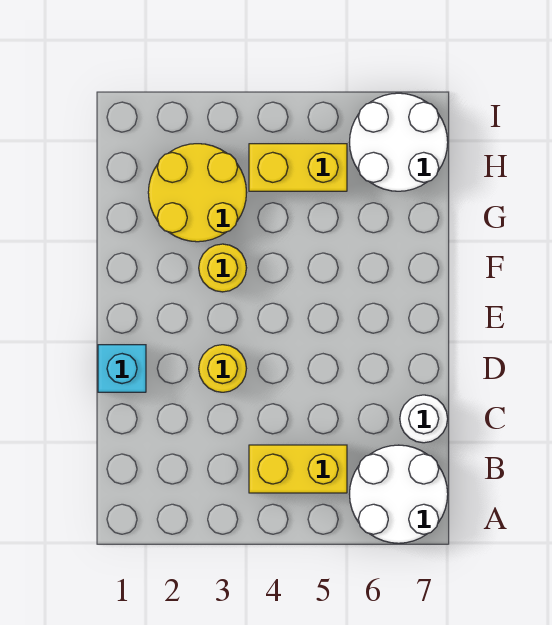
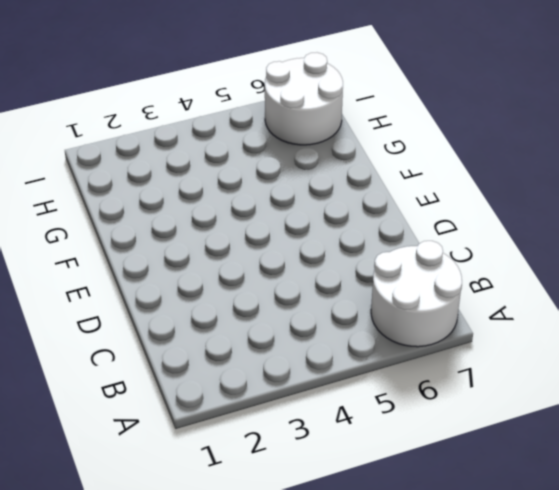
none -> yellow brick B4:B5 level 1
none -> white round brick C7 level 1

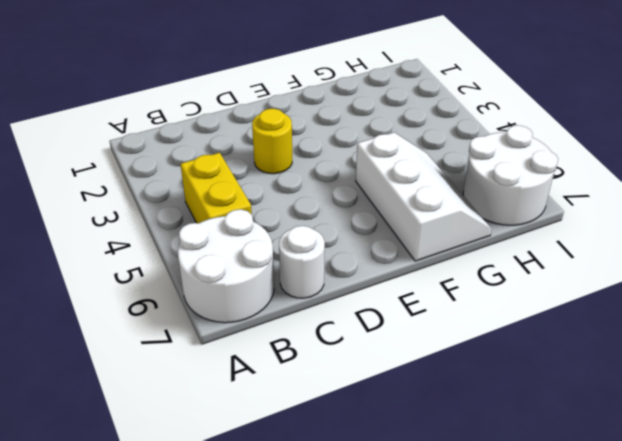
white slope F5:G7 level 1 top F -> none
none -> cyan brick D1 level 1
none -> yellow round brick F3 level 1

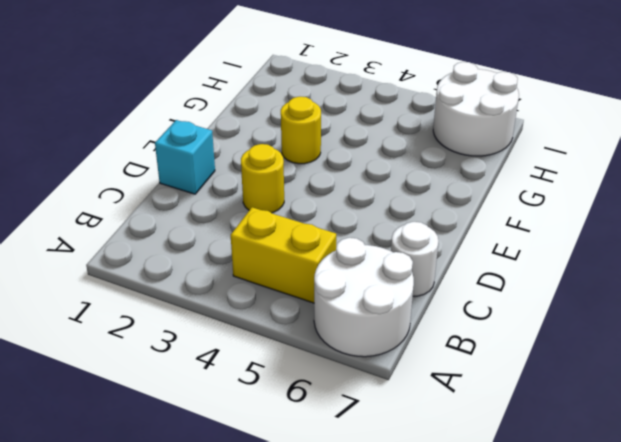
none -> yellow round brick G2:H3 level 1
none -> yellow brick H4:H5 level 1

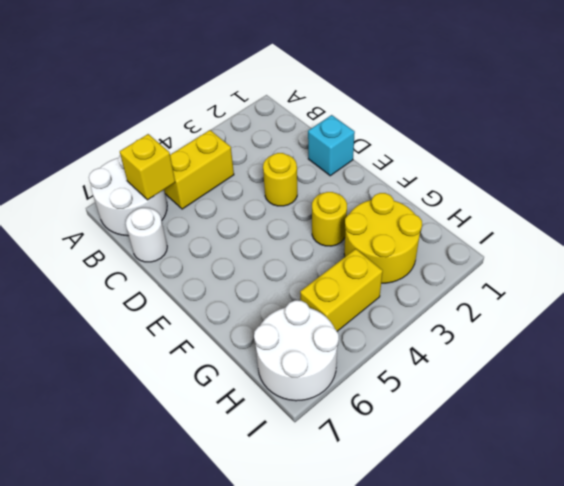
yellow brick B6 level 2 -> none

